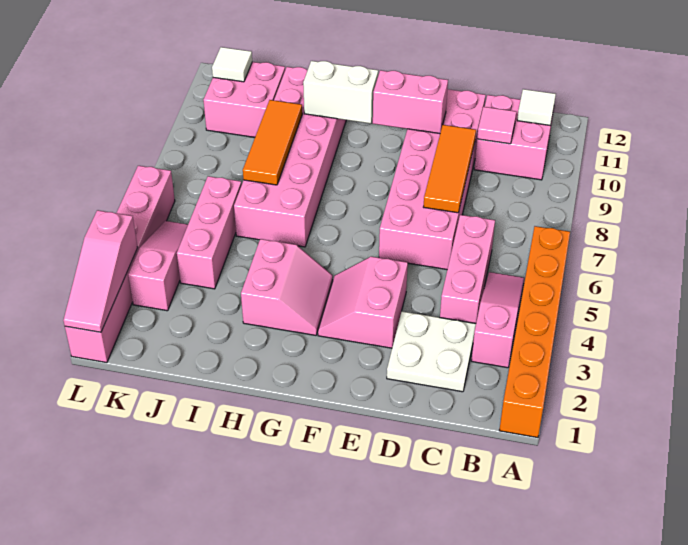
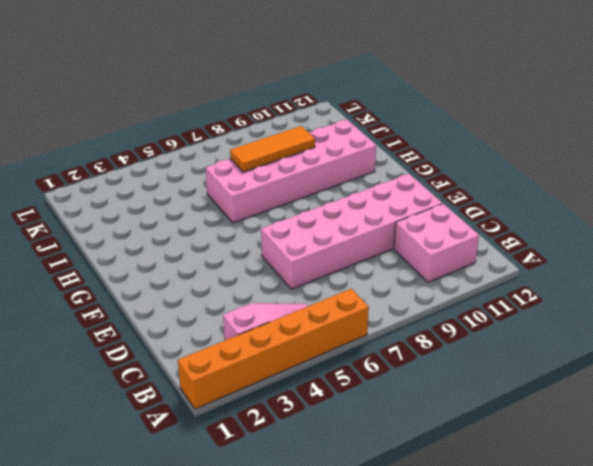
none -> white plate C2:D3 level 1
none -> pink brick C4:C6 level 1
none -> pink slope E3:F4 level 1 top E

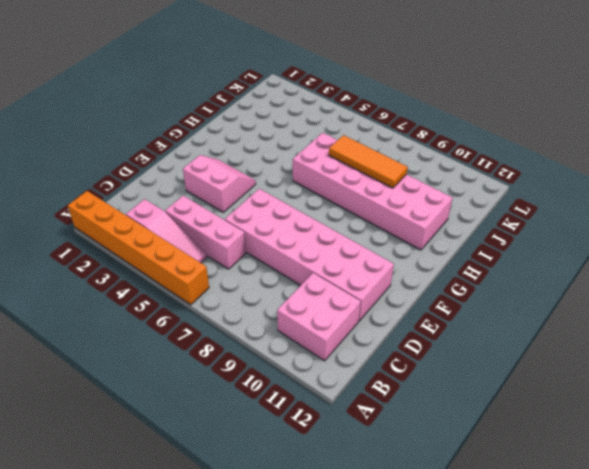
none -> white plate C2:D3 level 1
none -> pink slope G3:H4 level 1 top H
none -> pink brick J4:J6 level 1

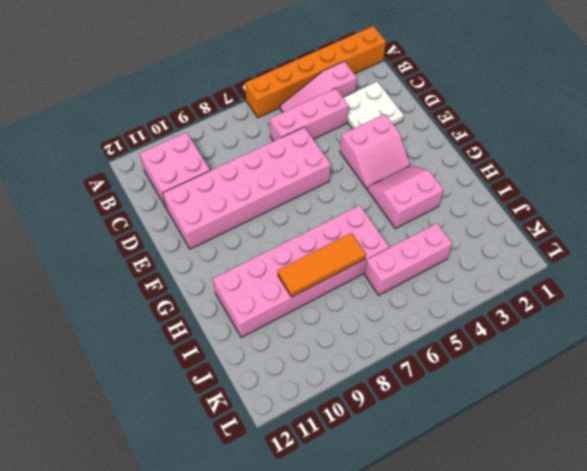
none -> pink brick J10:K11 level 1
none -> pink slope K3:K5 level 1 top 3
none -> pink brick L1:L6 level 1

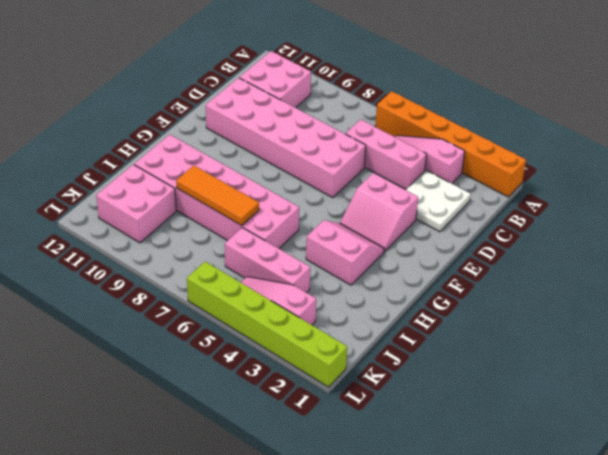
lime brick L1:L6 level 1 -> pink brick L1:L6 level 1
none -> white tile B11 level 2
none -> pink tile C10 level 2
none -> orange tile D7:D9 level 2

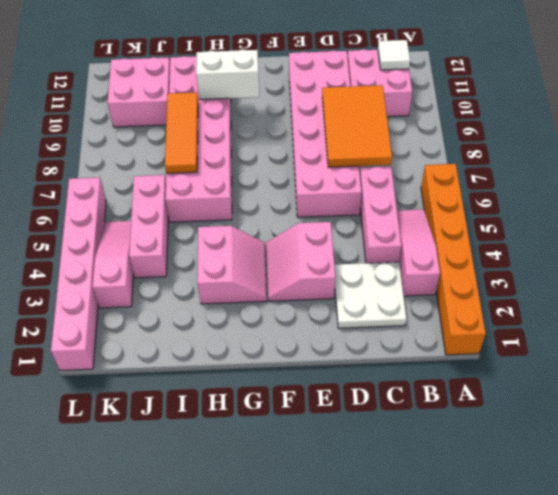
orange tile C7:D9 level 2 -> orange tile D7:D9 level 2
none -> pink tile C10 level 2
none -> pink brick E10:F10 level 2
none -> white tile K11 level 2

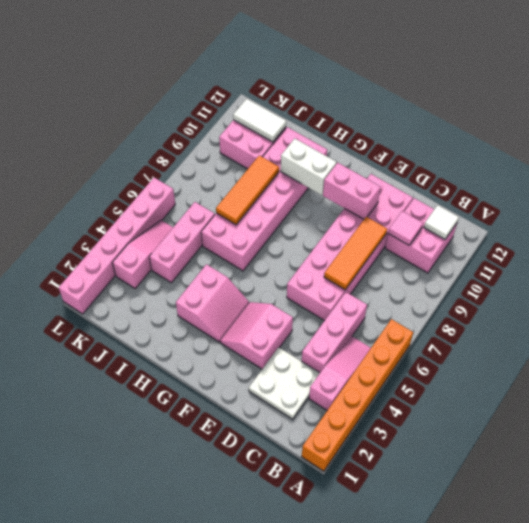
white tile J11:K11 level 2 -> white tile K11 level 2
none -> pink slope L1:L3 level 2 top 3

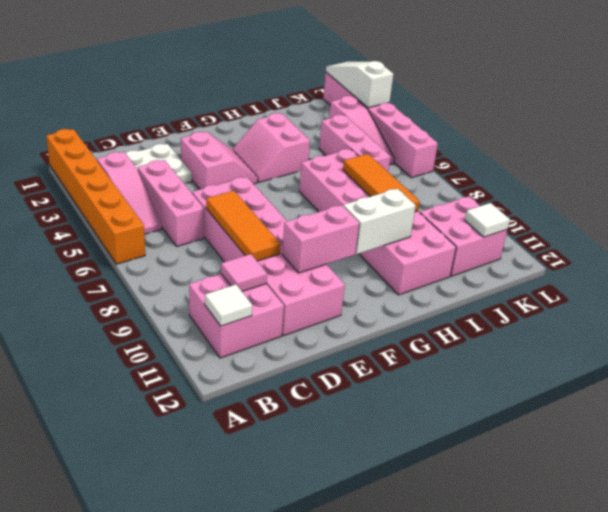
white slope L1:L3 level 2 top 3 -> pink slope L1:L3 level 2 top 3

